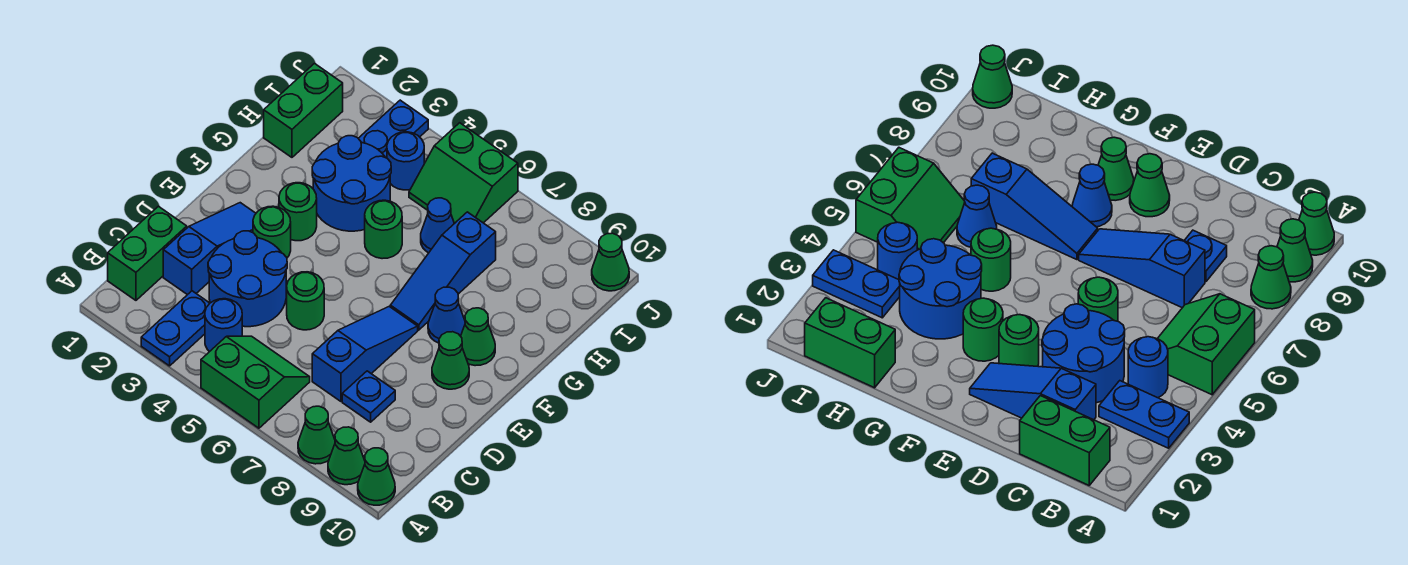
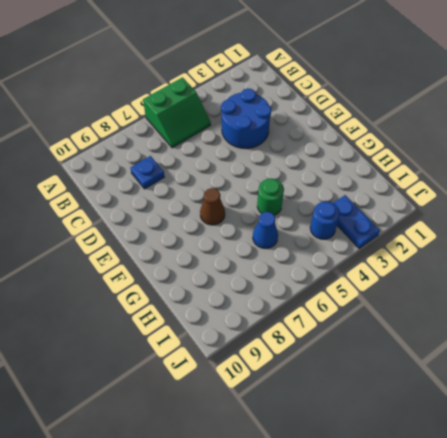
brown cone F7 level 1 -> blue slope F7:H7 level 1 top H
none -> blue plate A3:B3 level 1
none -> green cone A8 level 1
none -> green cone A9 level 1

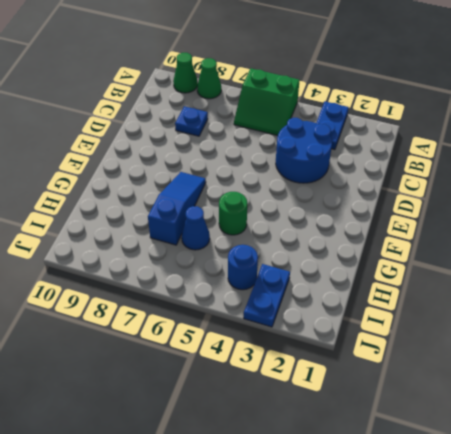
none -> green cone A10 level 1
none -> green brick B1:C1 level 1
none -> blue round brick B4 level 1

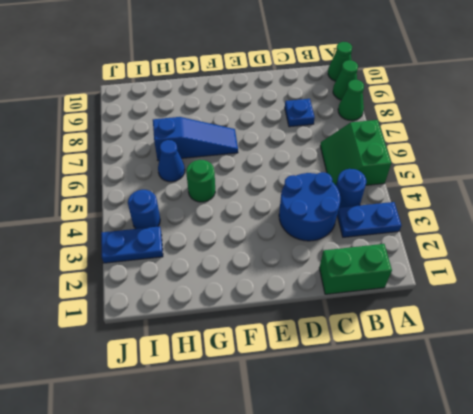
none -> blue slope C2:E2 level 1 top C
none -> blue slope C7:E7 level 1 top C
none -> green round brick D5 level 1

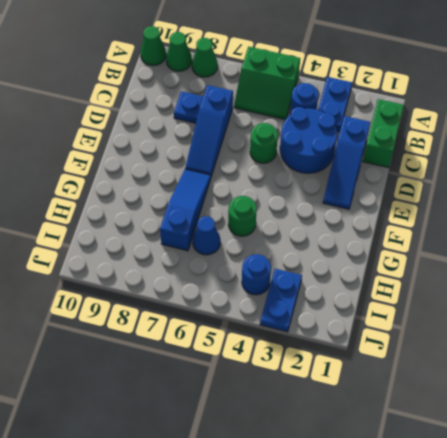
none -> green round brick E3 level 1
none -> green cone E9 level 1
none -> green round brick F3 level 1

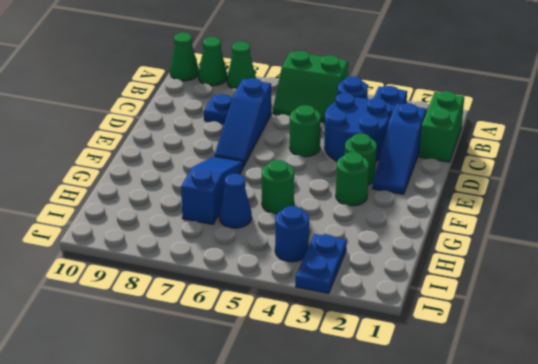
none -> green cone E9 level 1
none -> blue cone F8 level 1
none -> green cone F9 level 1

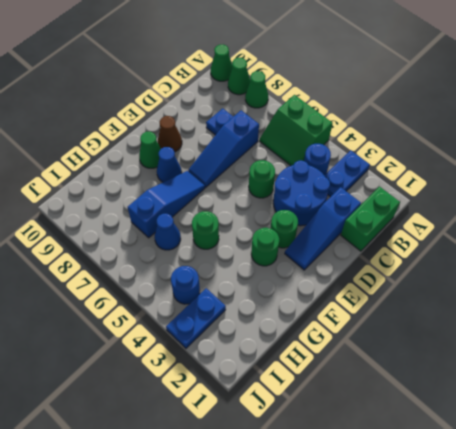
brown cone E9 level 1 -> green cone E9 level 1
none -> blue round brick G3:H4 level 1
none -> green brick H1:I1 level 1
none -> green slope I5:J6 level 1 top J

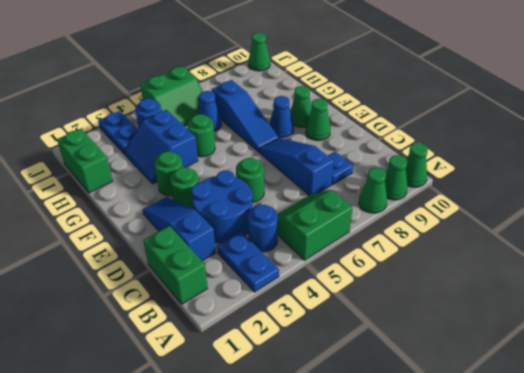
blue slope G3:H4 level 1 top 4 -> blue round brick G3:H4 level 1

